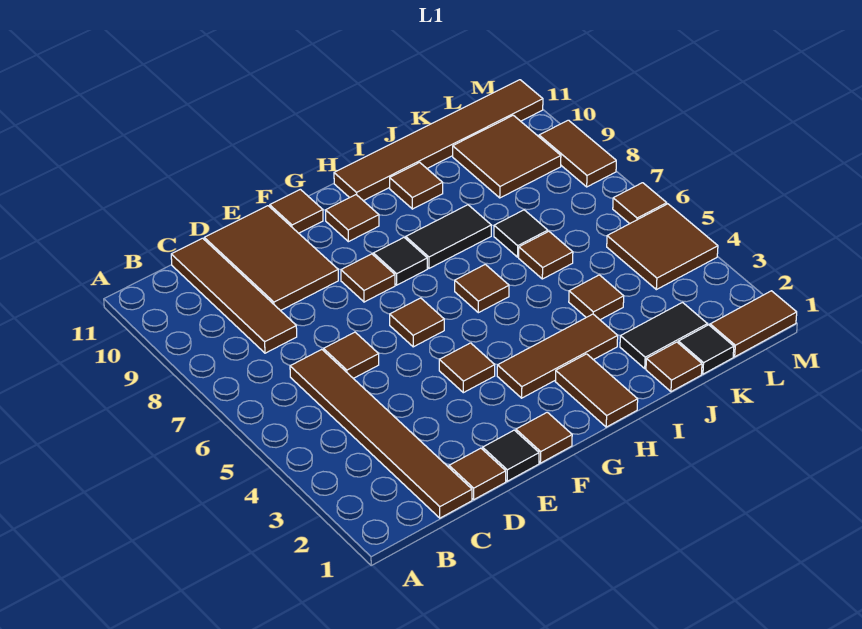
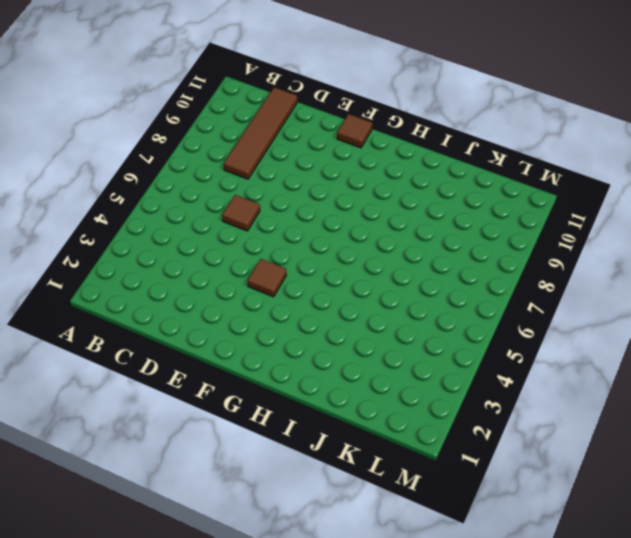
none -> brown tile C1:C6 level 1
none -> brown tile D1 level 1
none -> brown tile D9:E11 level 1
none -> black tile E1 level 1

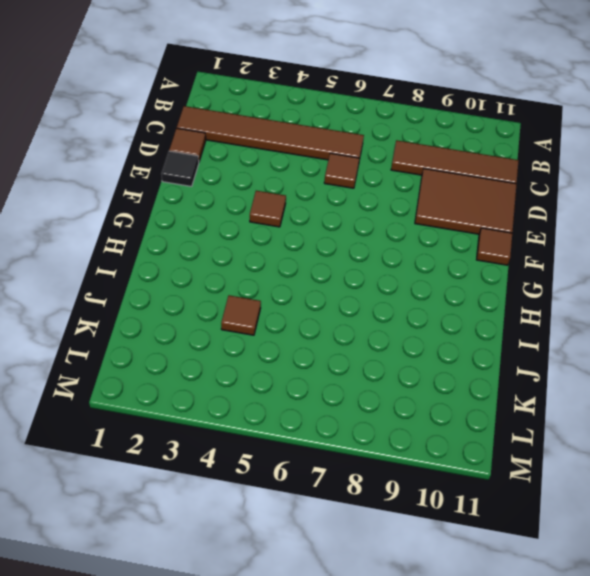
none -> brown tile F1 level 1
none -> brown tile F6 level 1
none -> brown tile F8 level 1
none -> brown tile G3:I3 level 1

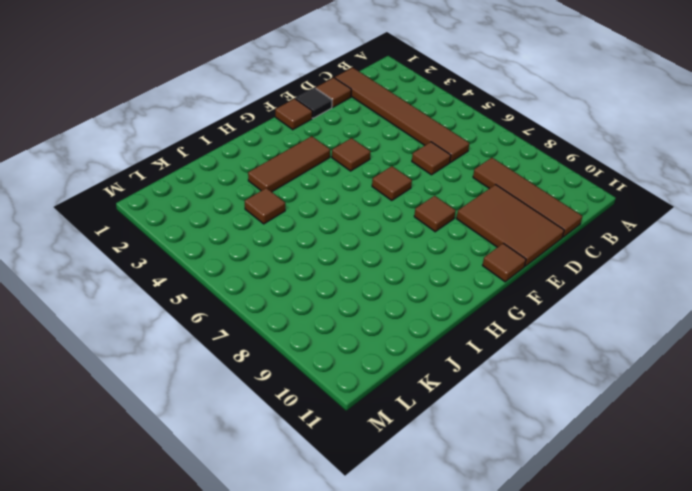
none -> black tile G8 level 1
none -> brown tile G10 level 1
none -> brown tile H1:H2 level 1
none -> brown tile H6 level 1

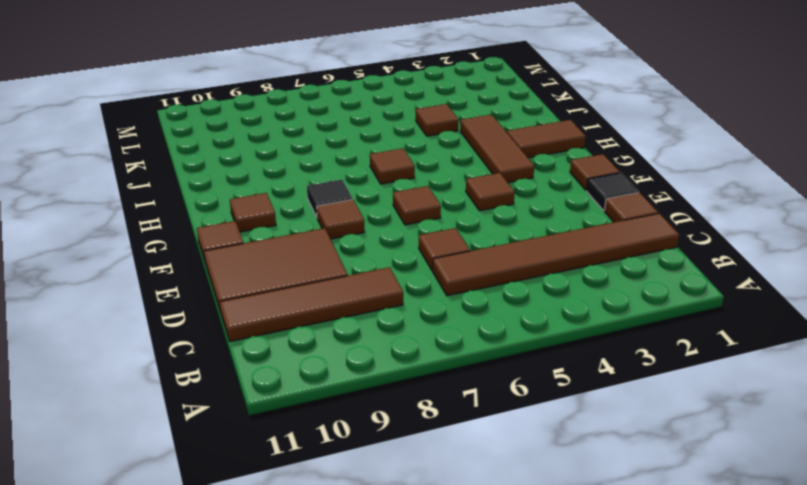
none -> black tile H8:I8 level 1
none -> brown tile H11:M11 level 1
none -> brown tile I10 level 1
none -> brown tile J1 level 1

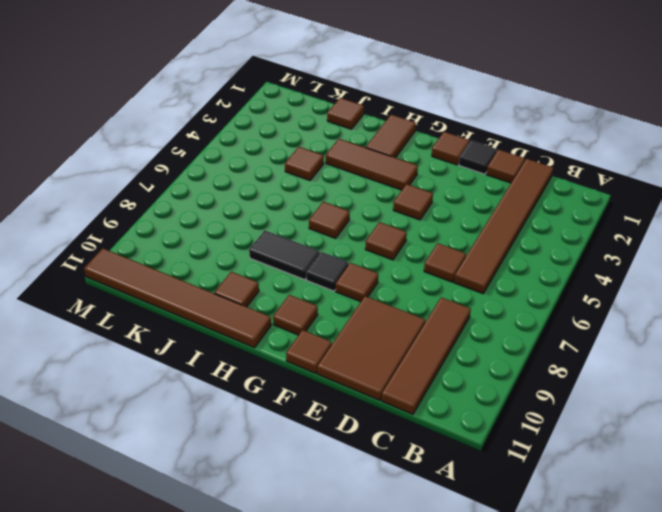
none -> black tile J2:K2 level 1
none -> brown tile J6 level 1
none -> black tile J7 level 1
none -> black tile K1 level 1

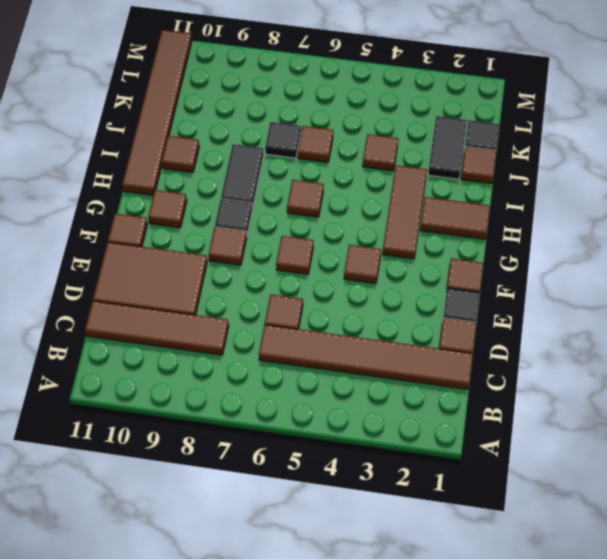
none -> brown tile K9:L10 level 1
none -> brown tile L1:M1 level 1
none -> brown tile L4:M5 level 1
none -> brown tile M6 level 1

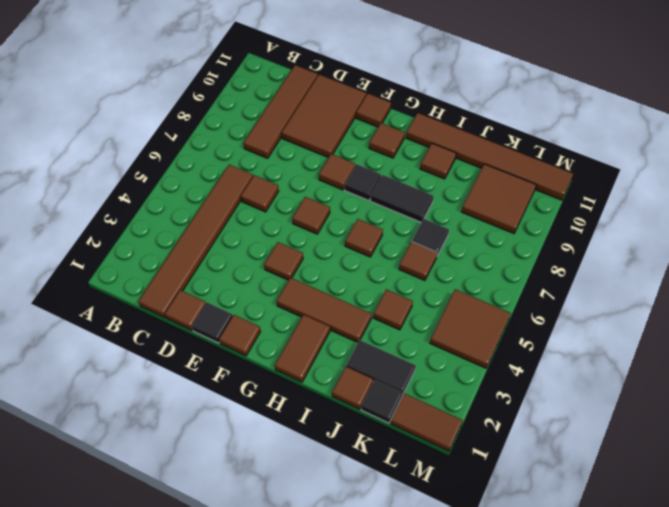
none -> brown tile M6 level 1
none -> brown tile M8:M9 level 1

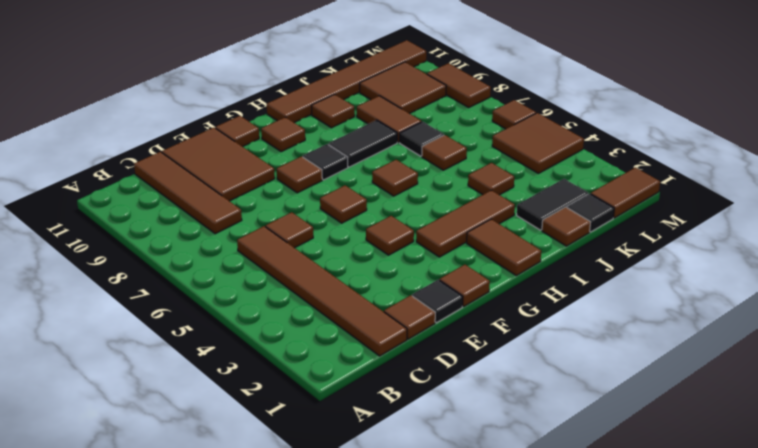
brown tile J8:J9 level 1 -> none

